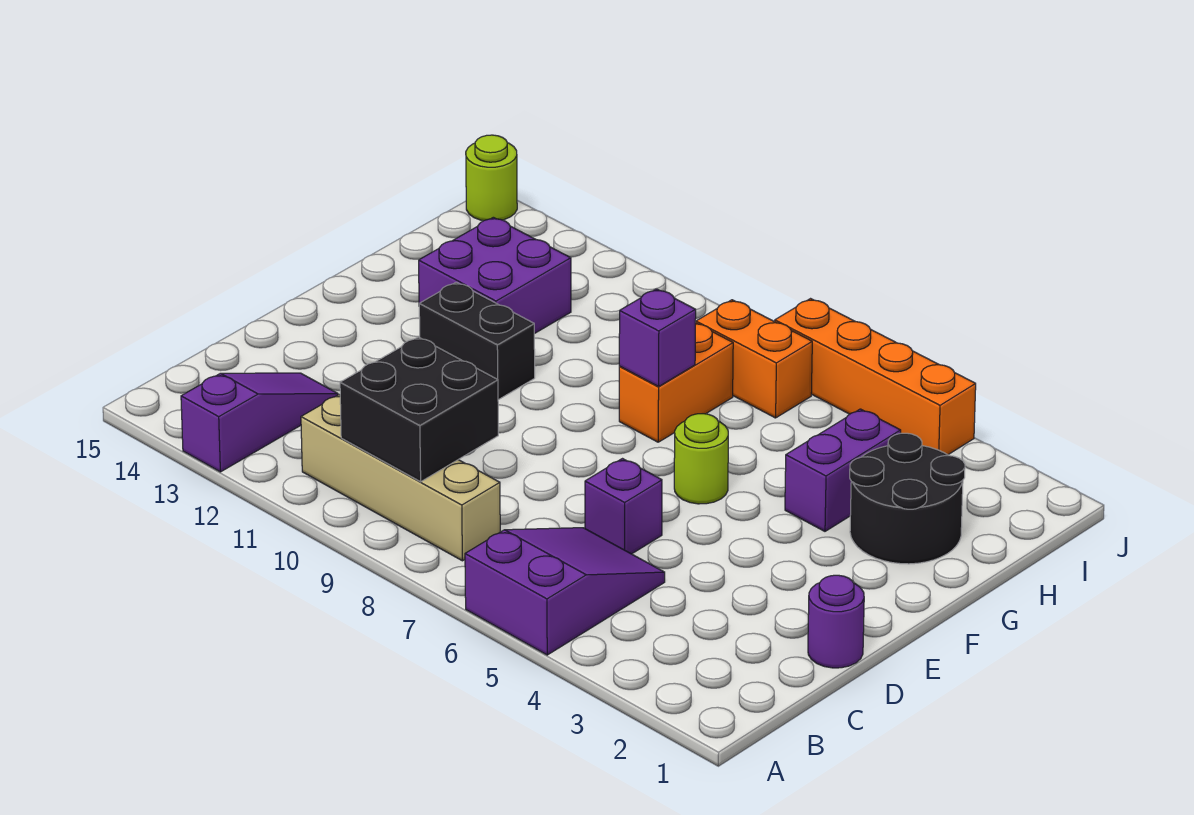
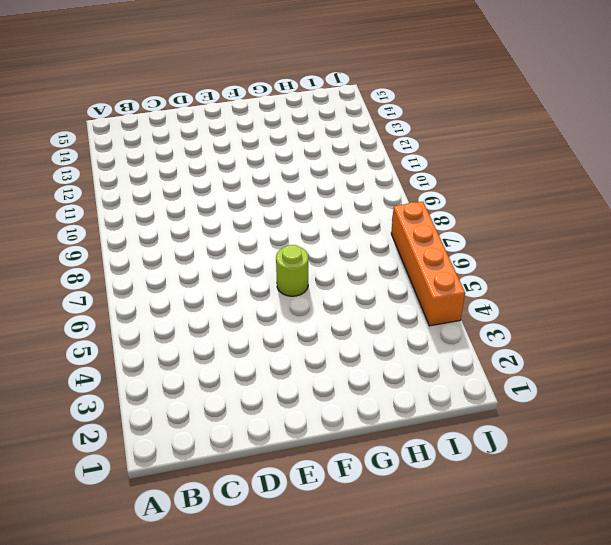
none -> purple slope A5:C6 level 1 top A
none -> purple slope A13:C13 level 1 top A
none -> tan brick B8:B11 level 1

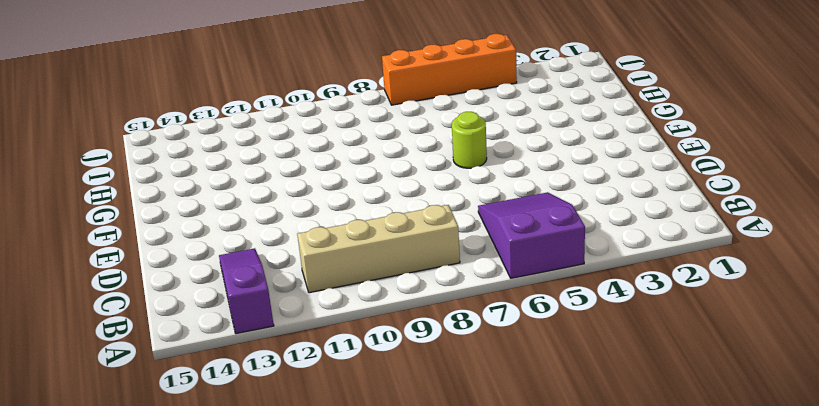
none -> purple round brick D1 level 1
none -> purple brick D6 level 1
none -> black brick F11:F12 level 1

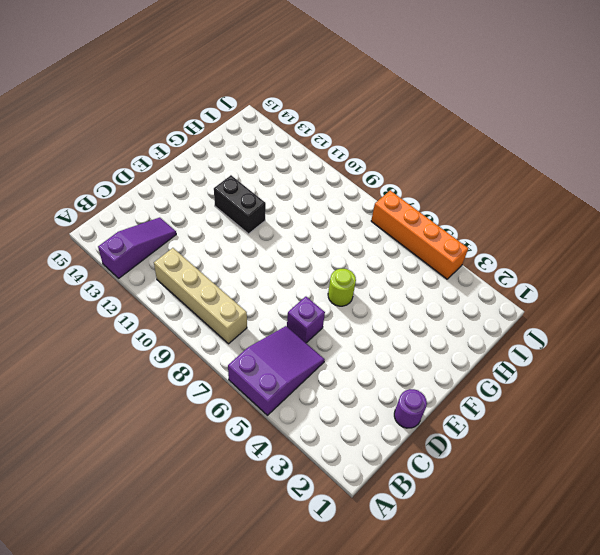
none -> black round brick G2:H3 level 1
none -> purple brick G4:H4 level 1
none -> orange brick G8:H8 level 1

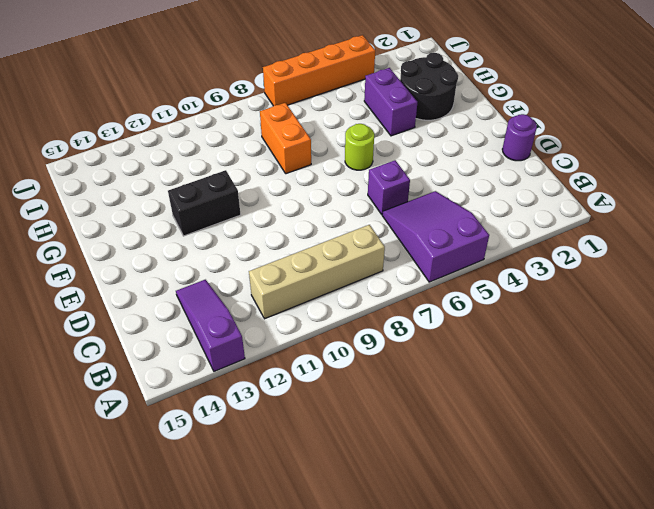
none -> purple brick G12:H13 level 1
none -> orange brick I7:I8 level 1
none -> lime round brick J15 level 1

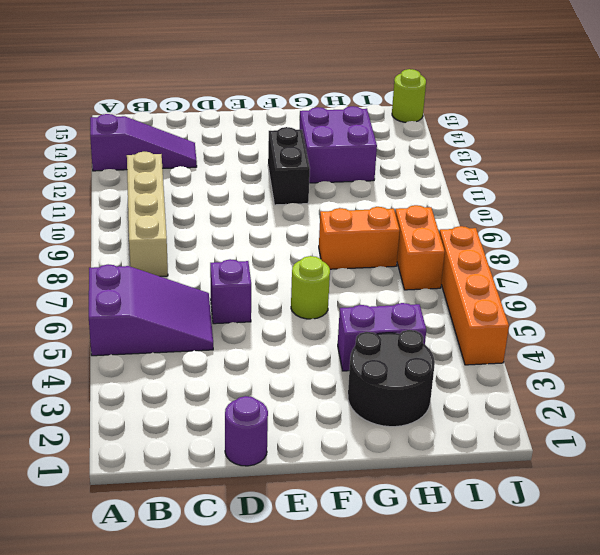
none -> black brick B9:C10 level 2
none -> purple brick G8 level 2

